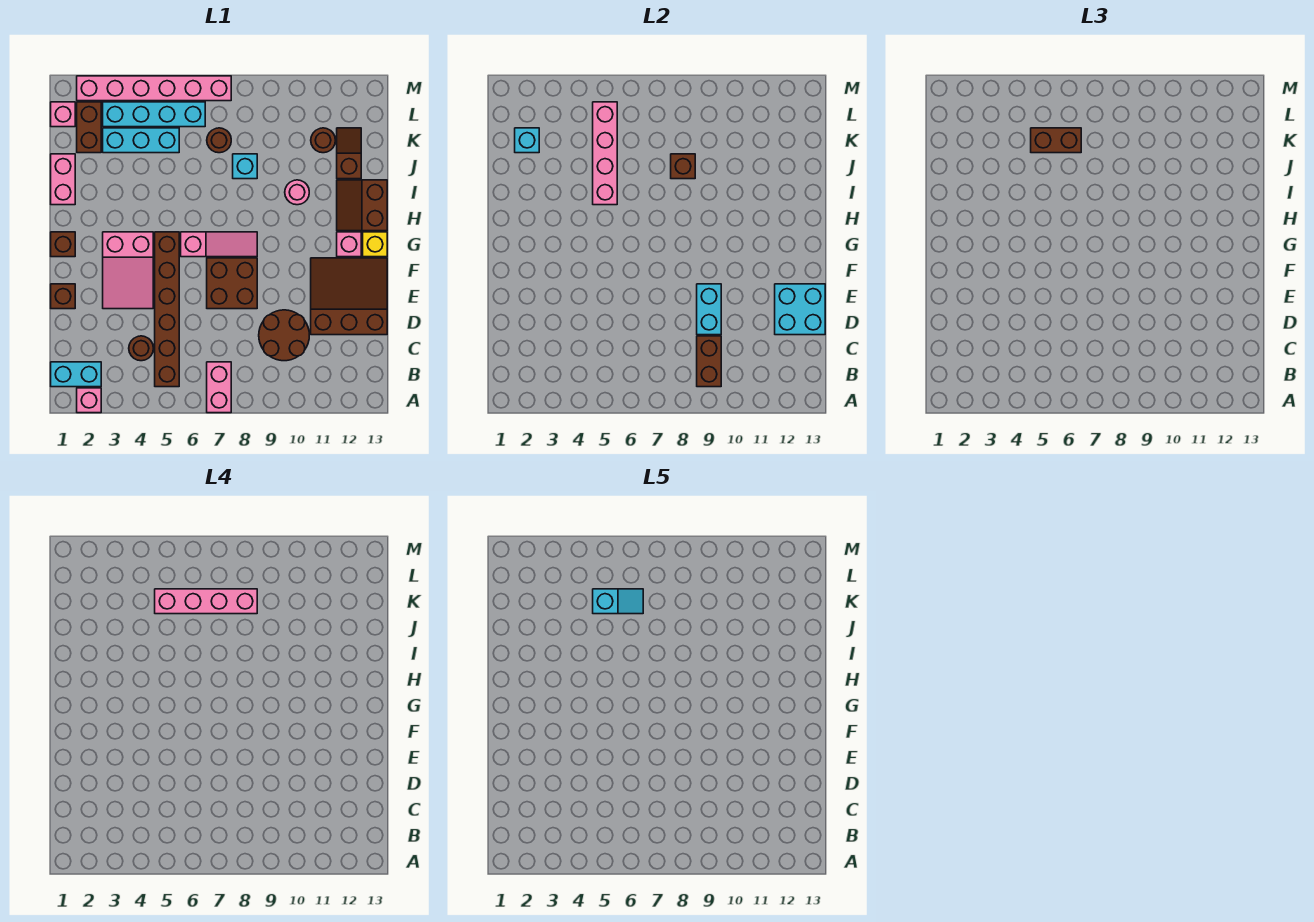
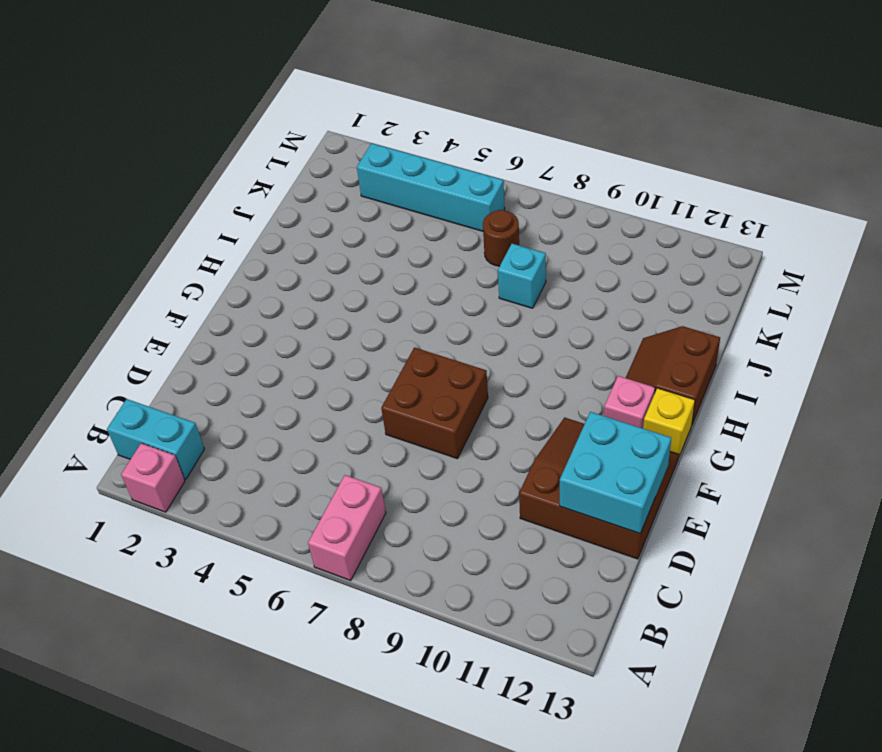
none -> brown brick B5:G5 level 1
none -> brown round brick C4 level 1
none -> brown round brick C9:D10 level 1
none -> brown brick E1 level 1

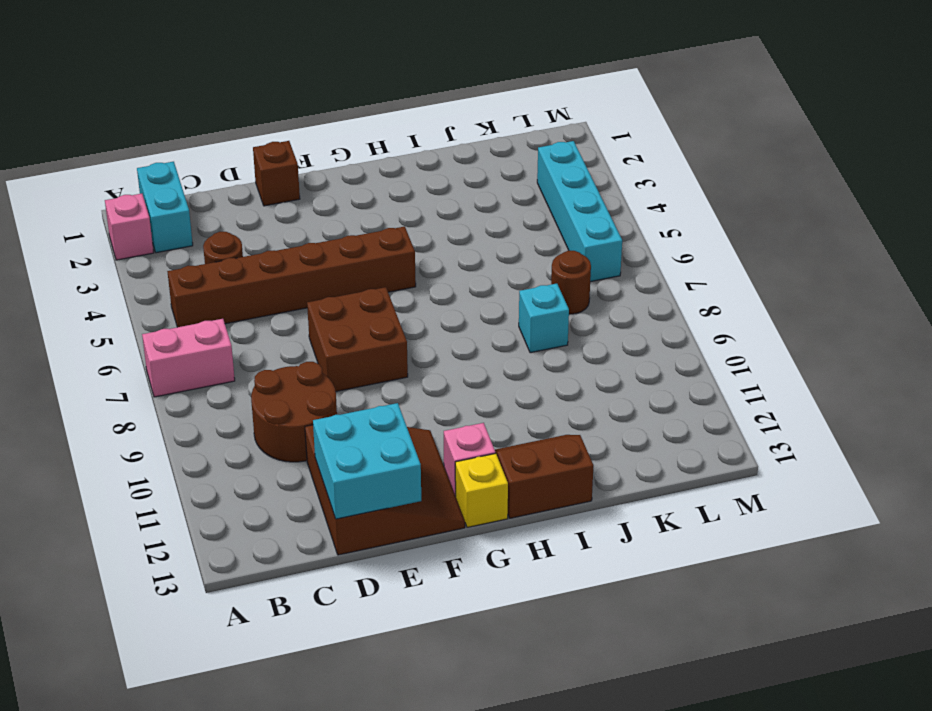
none -> pink slope E3:G4 level 1 top G
none -> brown brick G1 level 1
none -> pink slope G6:G8 level 1 top 6
none -> pink brick I1:J1 level 1

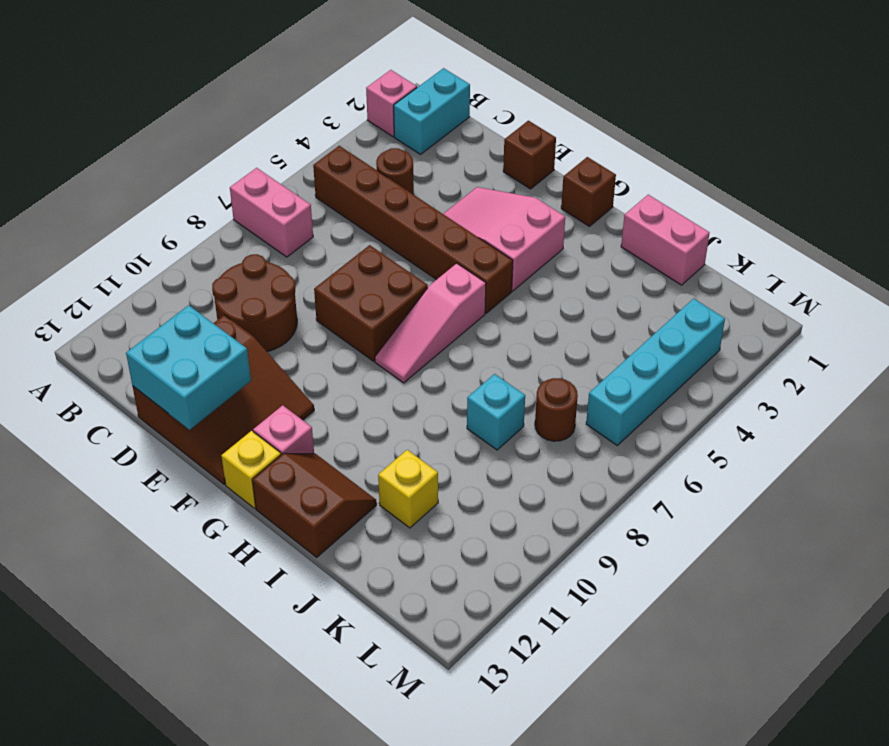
yellow brick J11 level 1 -> none
none -> pink round brick I10 level 1
none -> brown slope J12:K12 level 1 top J
none -> brown brick K2:L2 level 1
none -> cyan brick K3:K5 level 1

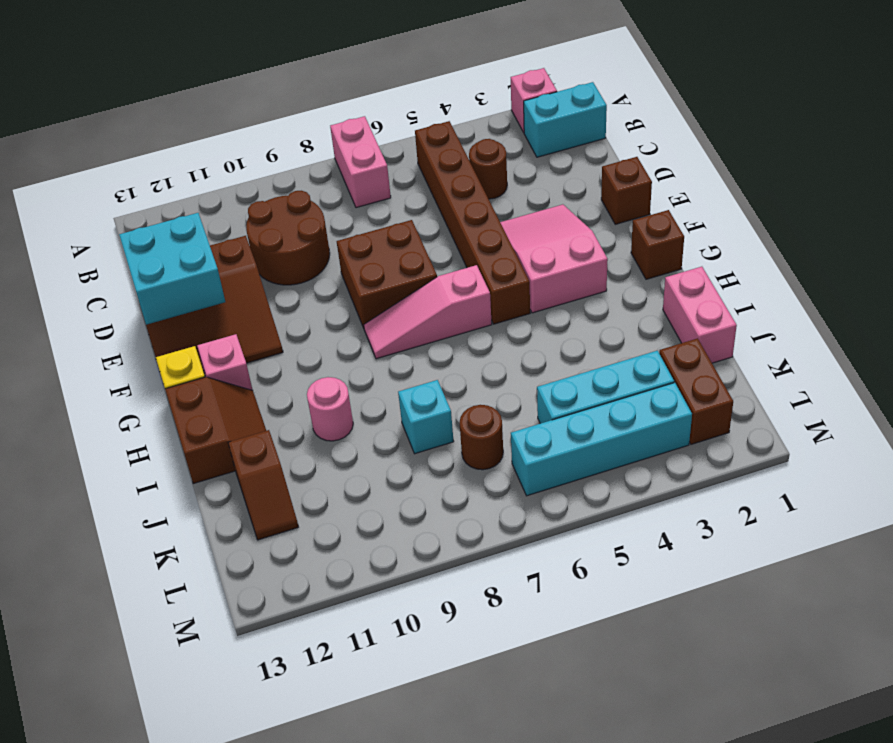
none -> brown round brick K11 level 1
none -> pink brick L1 level 1
none -> pink brick M2:M7 level 1
none -> brown brick B9:C9 level 2

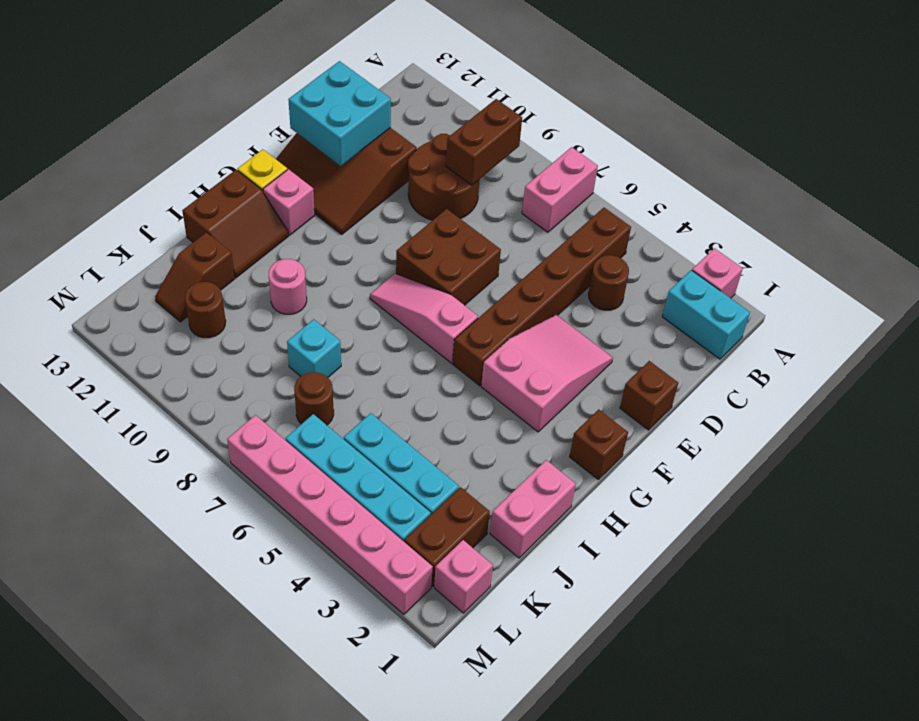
none -> cyan brick D9:E9 level 2
none -> pink brick I5:L5 level 2
none -> brown brick J8 level 2
none -> cyan brick K2 level 2

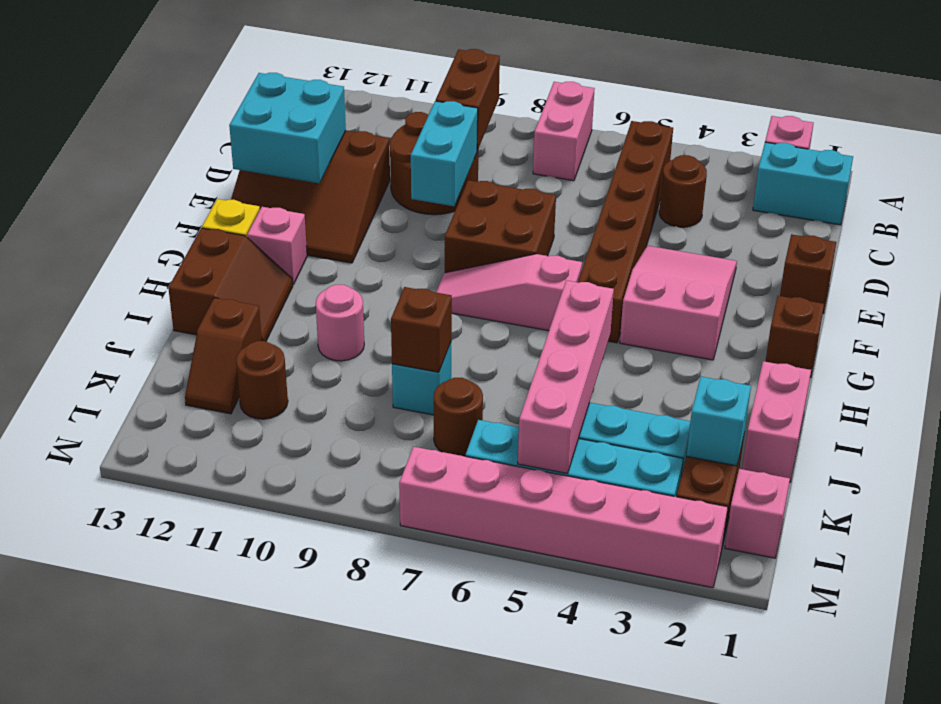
none -> brown brick K5:K6 level 3
none -> pink brick K5:K8 level 4
none -> cyan slope K5:K6 level 5 top 5

